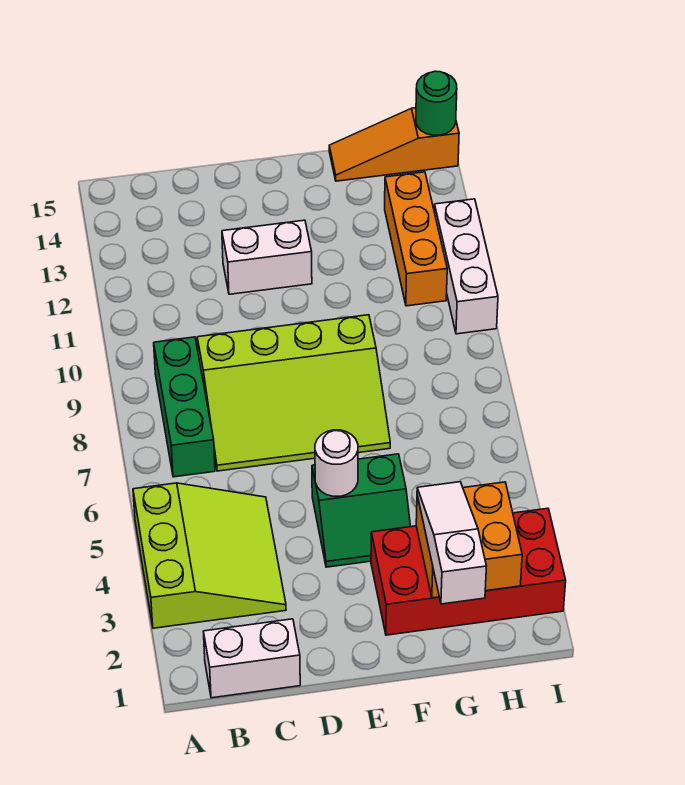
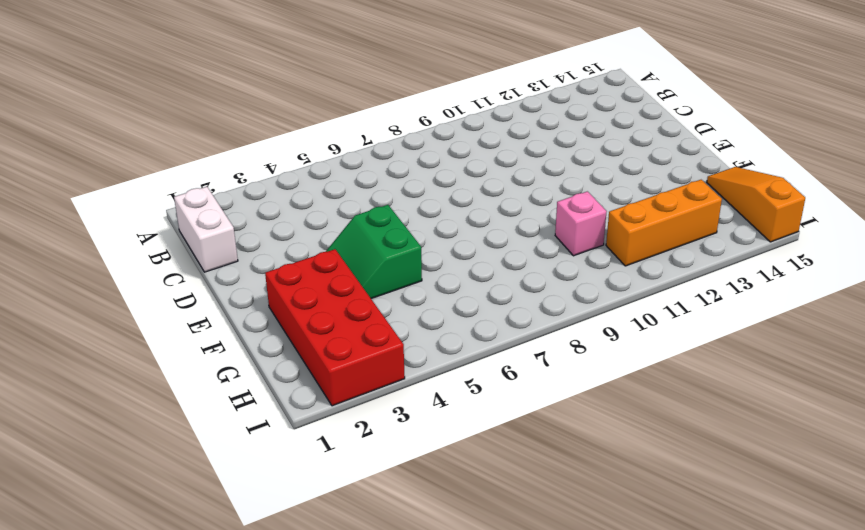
pink brick G10 level 1 -> none
none -> lime slope A3:C5 level 1 top A
none -> green brick B7:B9 level 1
none -> lime slope C7:F9 level 1 top 9

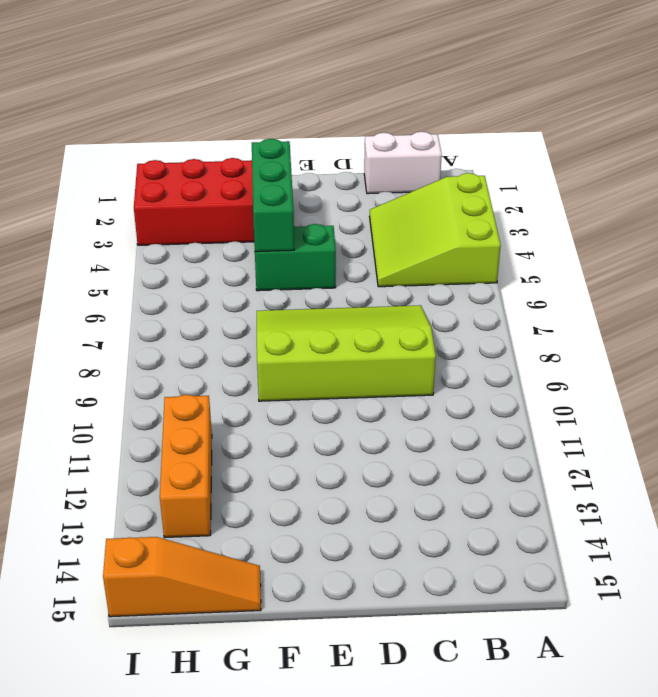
green brick F3:F5 level 2 -> green brick B7:B9 level 1
none -> white brick D12:E12 level 1
none -> white brick I10:I12 level 1
none -> white round brick E5 level 2

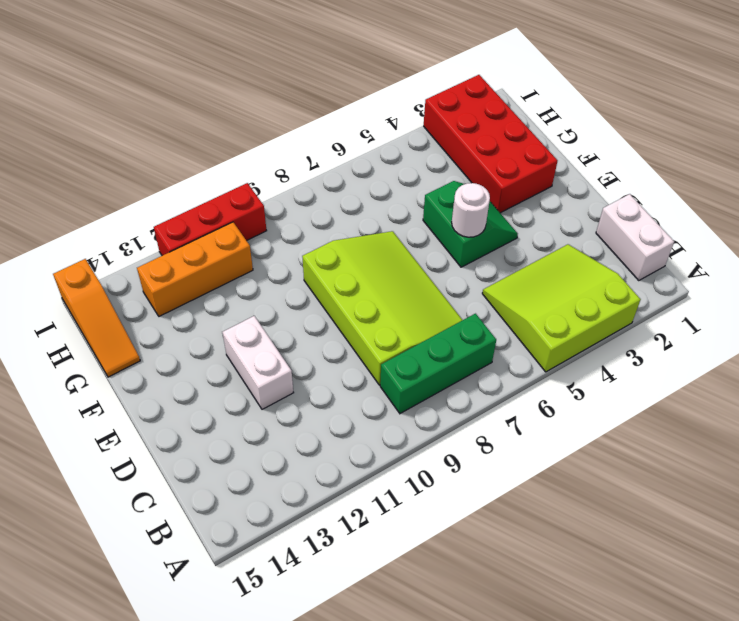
red brick I10:I12 level 1 -> white brick I10:I12 level 1
none -> orange brick G2:H3 level 2
none -> green round brick I15 level 2
none -> white slope G1:G3 level 3 top 1

